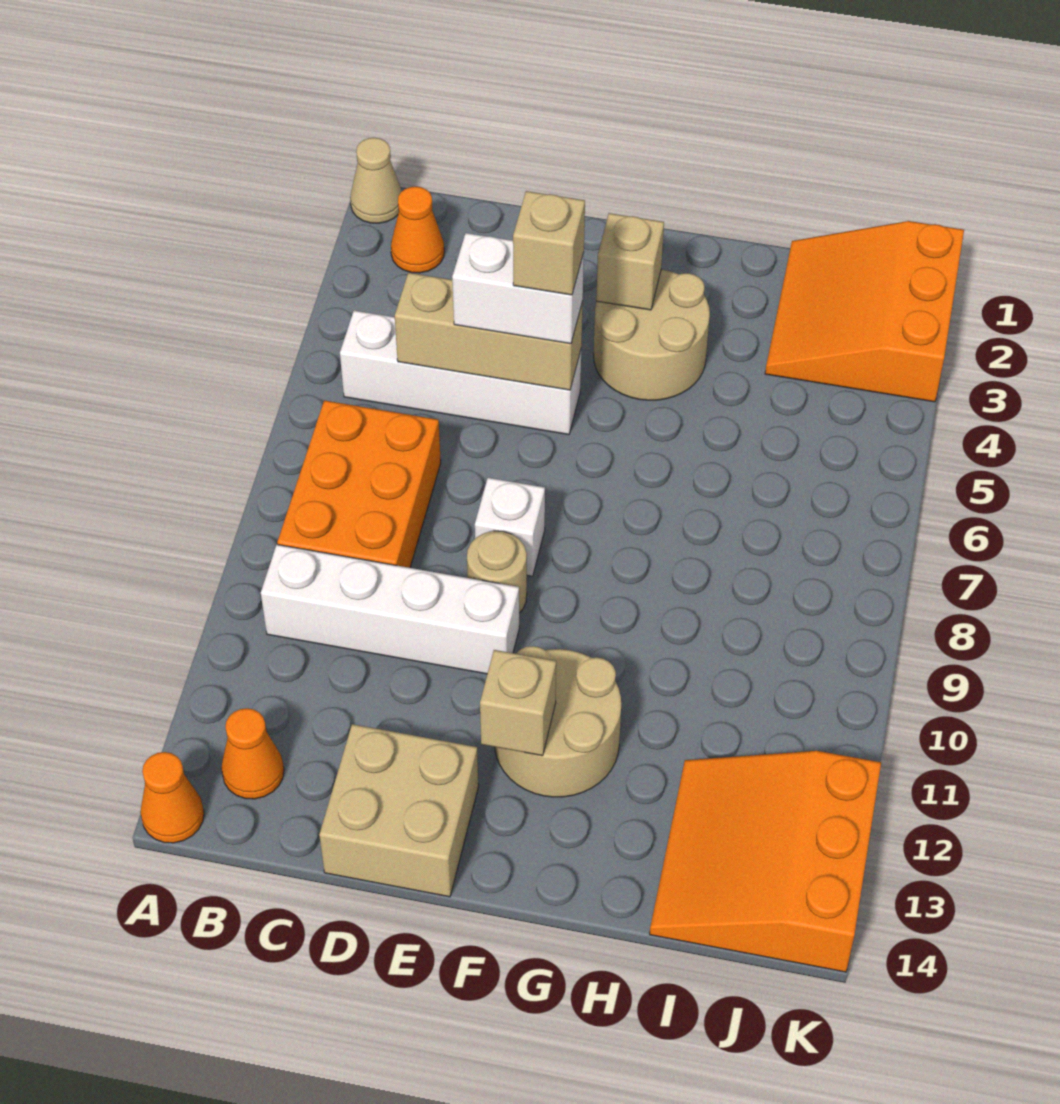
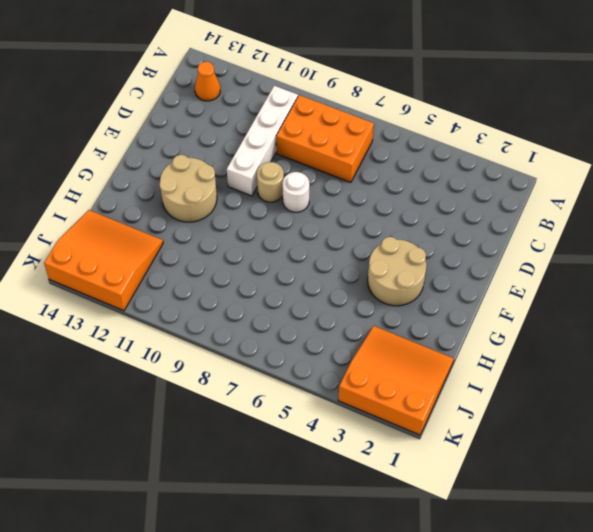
white round brick E8 level 1 -> white brick E8 level 1
none -> tan cone A1 level 1
none -> orange cone A14 level 1
none -> orange cone B2 level 1

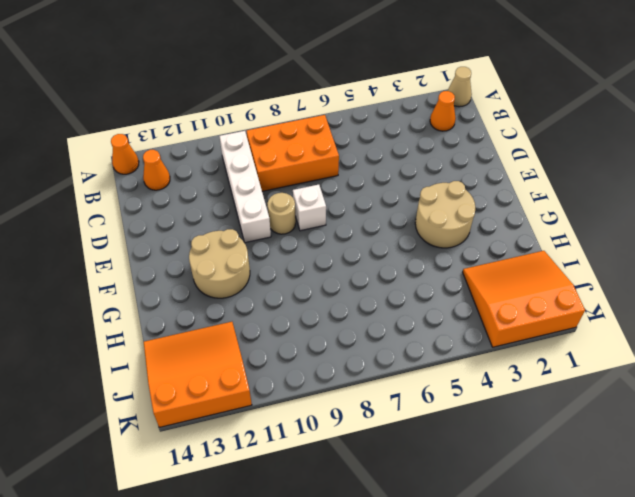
none -> white brick B5:E5 level 1
none -> tan brick D13:E14 level 1
none -> tan brick C5:E5 level 2

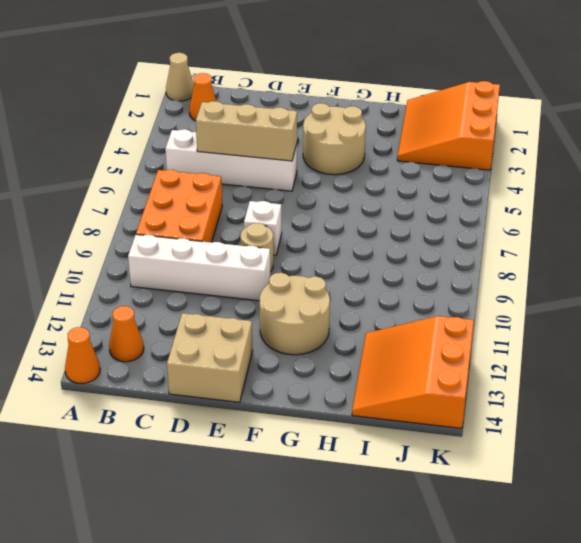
none -> tan brick F3 level 2
none -> tan brick F12 level 2
none -> white brick D5:E5 level 3

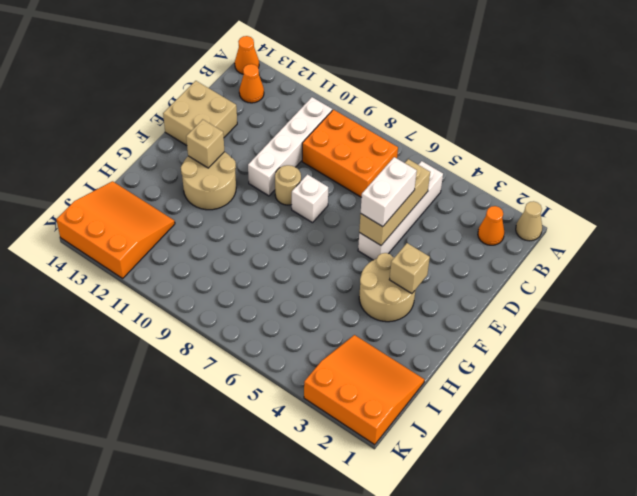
none -> tan brick E5 level 4

